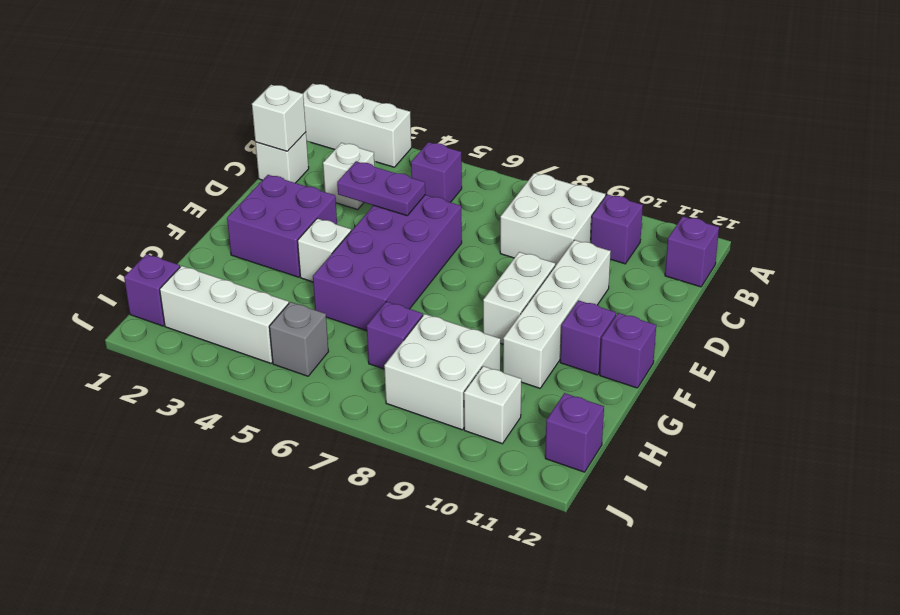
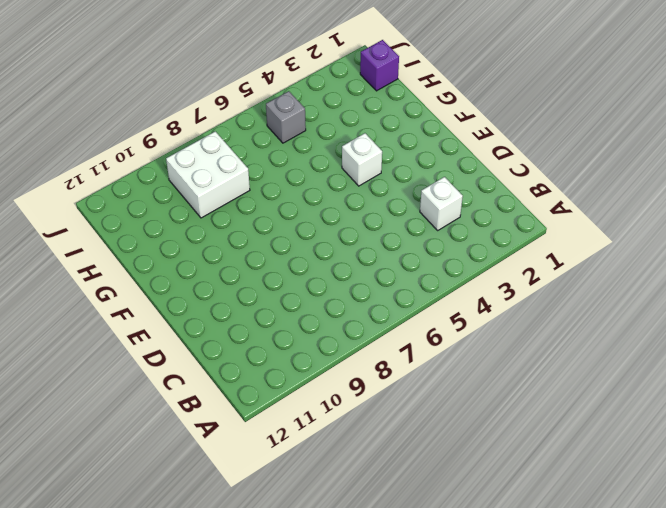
none -> white brick A1:A3 level 1
none -> purple brick B5 level 1
none -> white brick B8:C9 level 1

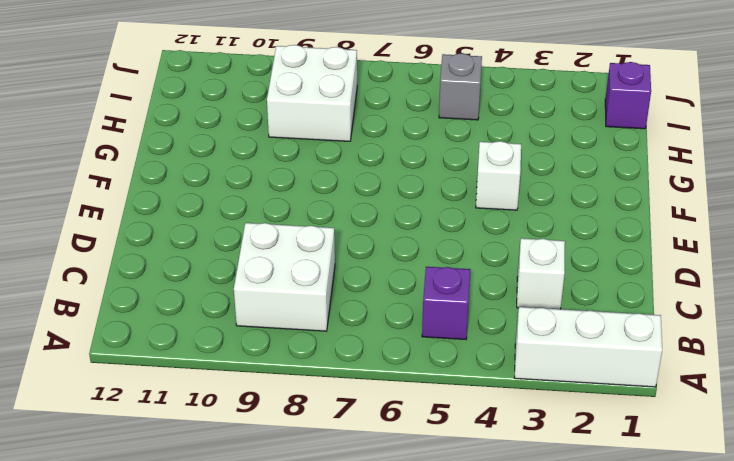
none -> purple brick B10 level 1
none -> purple brick B12 level 1
none -> white brick C1 level 1

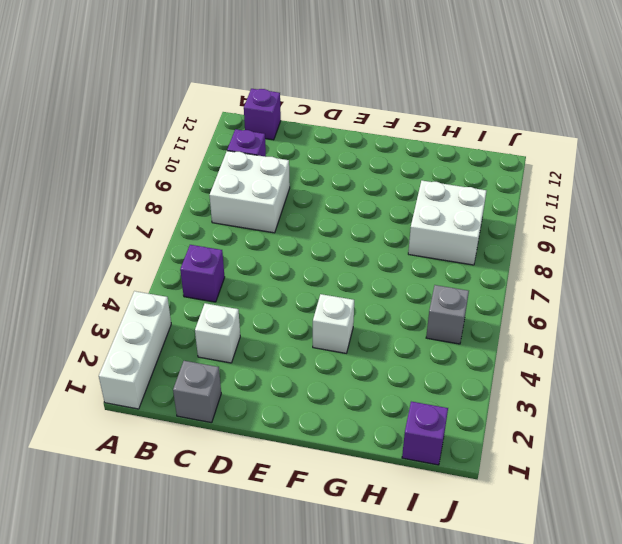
grey brick C1 level 1 -> white brick C1 level 1
none -> purple brick D5:G6 level 1
none -> white brick D10:G10 level 1
none -> purple brick E2:F3 level 1

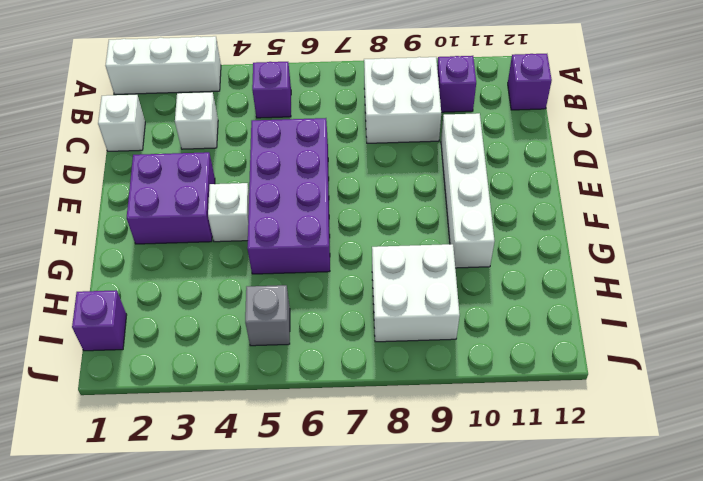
none -> white brick E9:F9 level 1
none -> purple brick F11 level 1
none -> purple brick F12 level 1

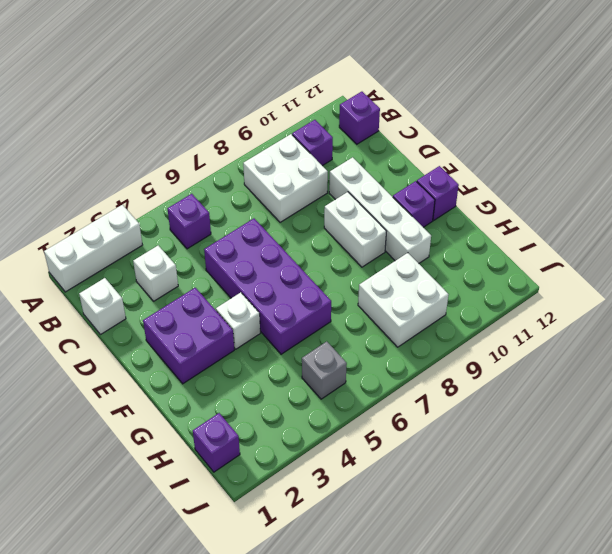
none -> purple brick H7 level 1
none -> white brick I2:I4 level 1
none -> white brick I10 level 1

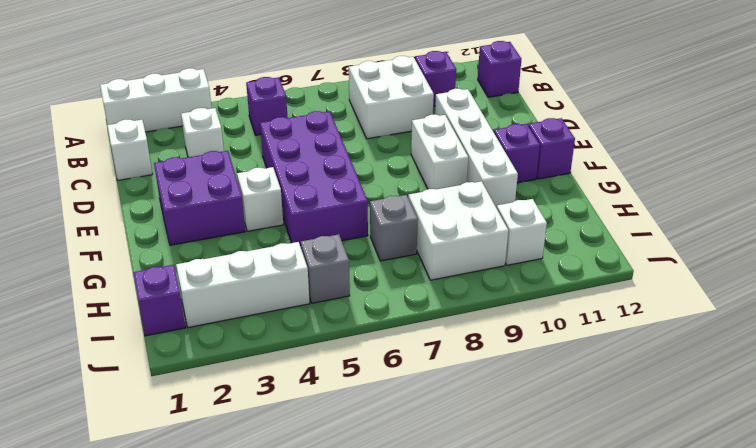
grey brick H7 level 1 -> purple brick H7 level 1
none -> purple brick I12 level 1
none -> white brick C1 level 2
none -> purple plate D4:D5 level 2

